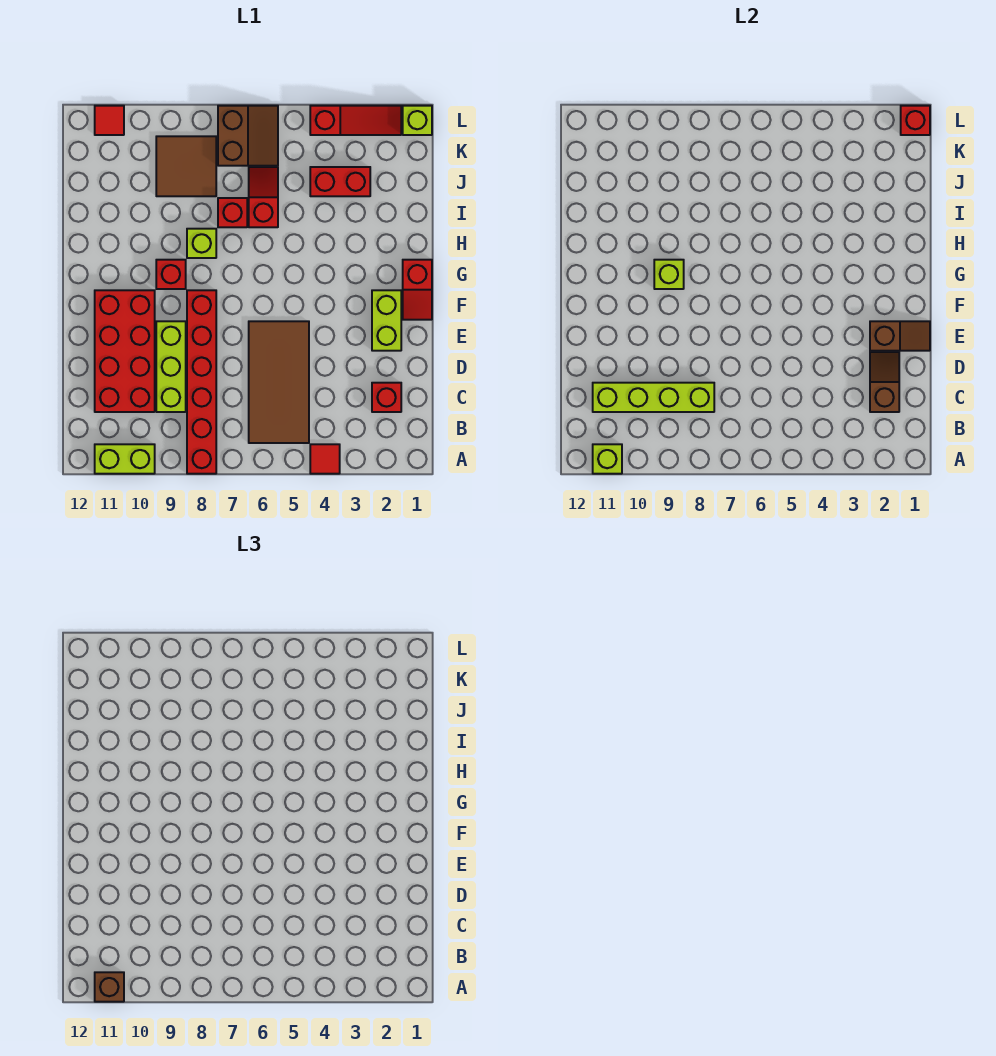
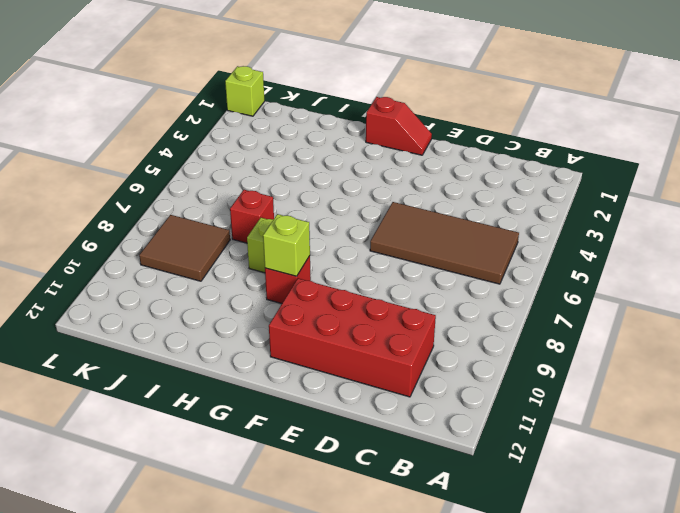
none -> red tile A4 level 1
none -> red brick A8:F8 level 1
none -> lime brick A10:A11 level 1

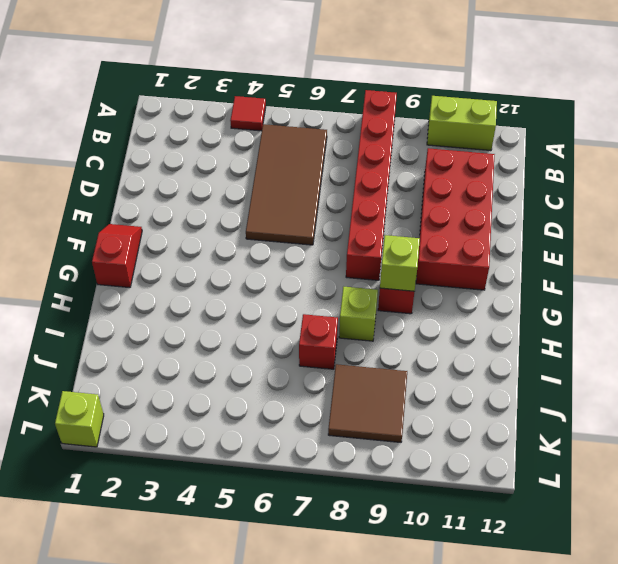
none -> red brick C2 level 1
none -> lime brick C9:E9 level 1
none -> lime brick E2:F2 level 1

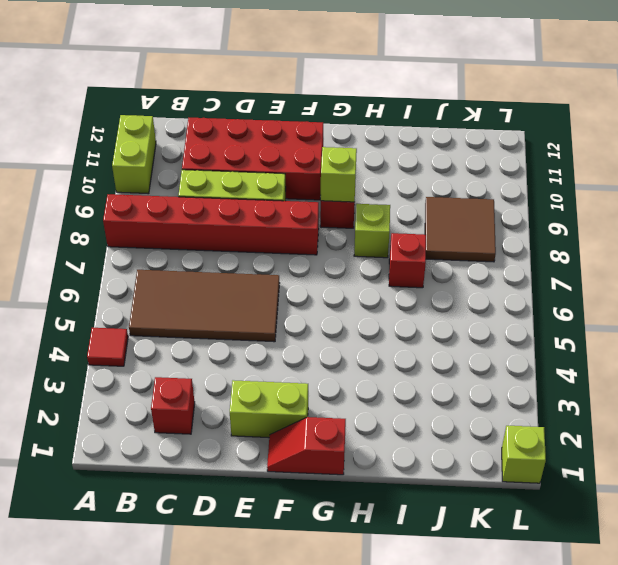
none -> red slope I6:J6 level 1 top I
none -> red brick J3:J4 level 1
none -> brown slope K6:L7 level 1 top 7

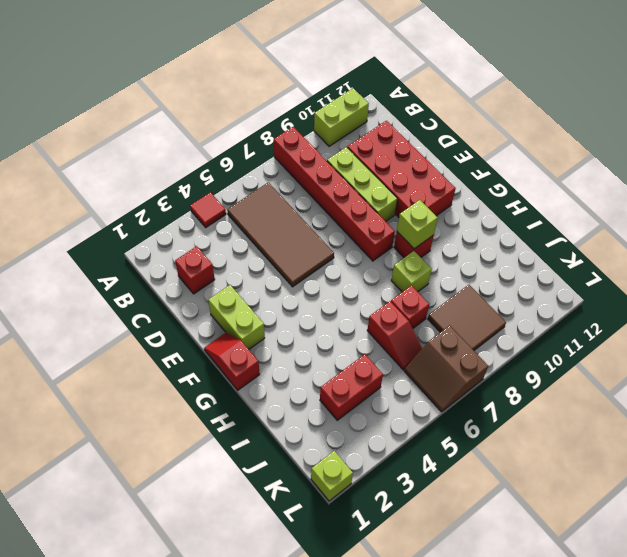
none -> red slope L2:L4 level 1 top 4
none -> red tile L11 level 1
none -> lime brick A11 level 2

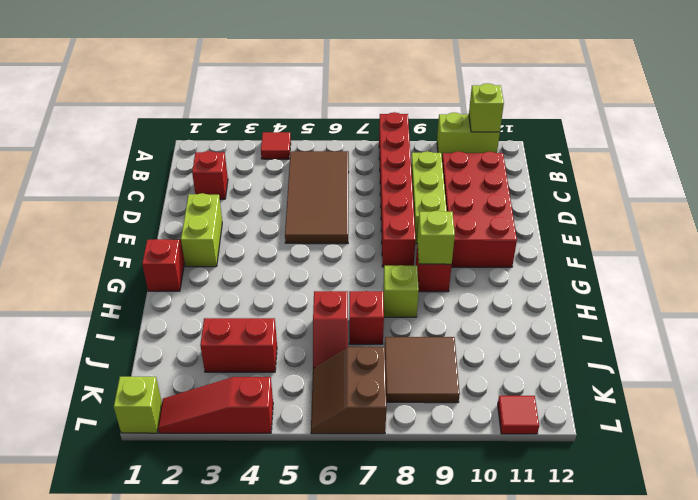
none -> brown slope C2:D2 level 2 top C
none -> lime brick C8:C11 level 2
none -> brown slope E1:E2 level 2 top 2

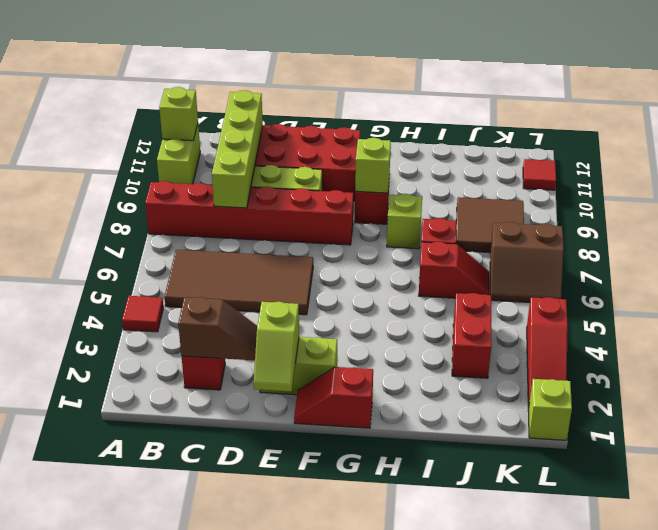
lime slope E1:E2 level 2 top 2 -> brown slope E1:E2 level 2 top 2
none -> red brick L1 level 2
none -> brown brick A11 level 3

